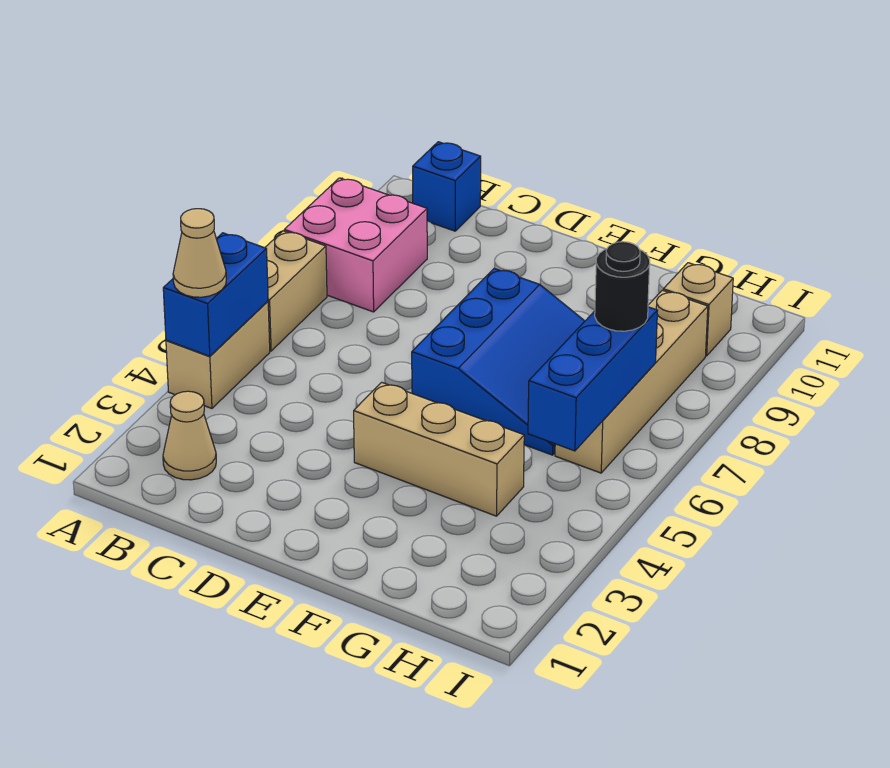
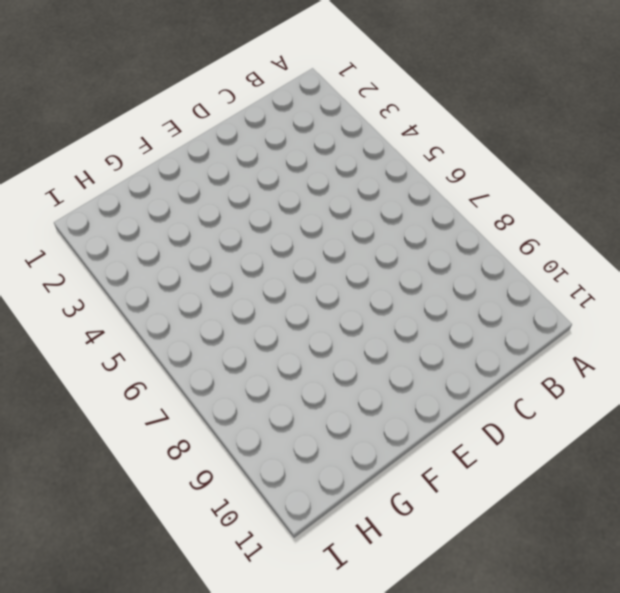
none -> tan brick A4:A5 level 1
none -> tan brick A6:A7 level 1
none -> pink brick A8:B9 level 1

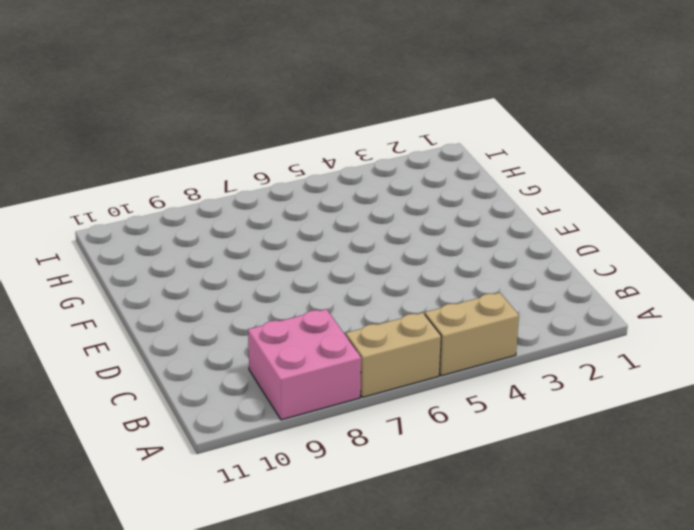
none -> tan cone B2 level 1
none -> blue brick B11 level 1
none -> tan brick E4:G4 level 1

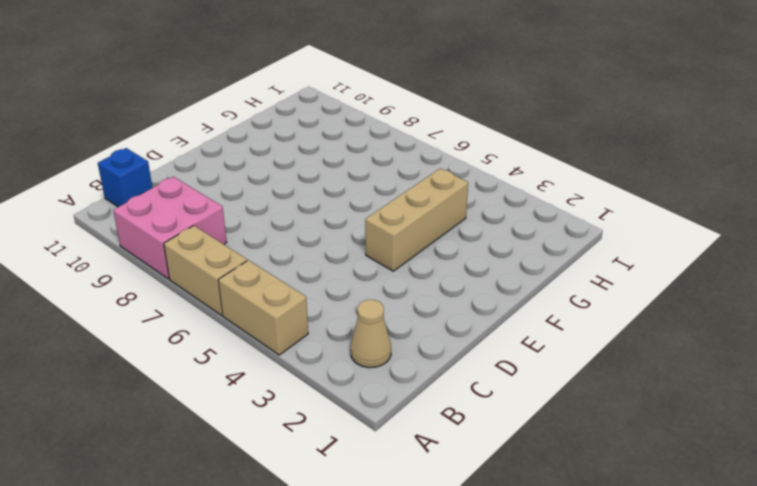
none -> blue slope E6:G8 level 1 top E
none -> tan brick H6:H9 level 1
none -> tan brick H10 level 1

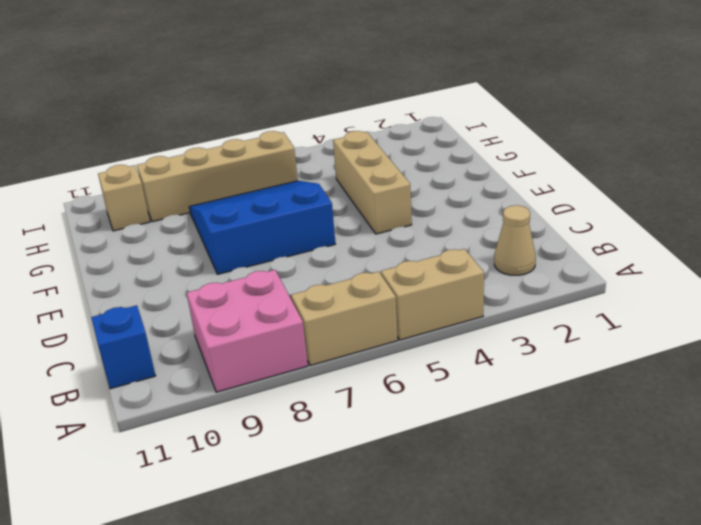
none -> blue brick A4:A5 level 2
none -> blue brick H5:H7 level 2
none -> tan cone A4 level 3

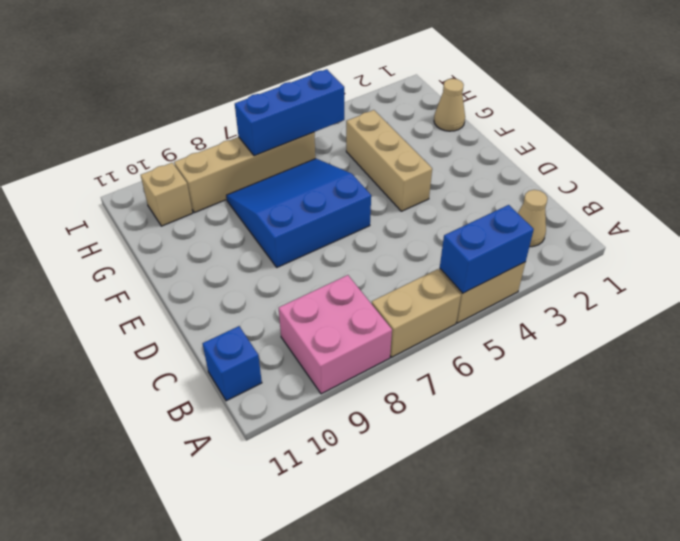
tan cone G1 level 1 -> tan cone A4 level 3
none -> black round brick H7 level 3

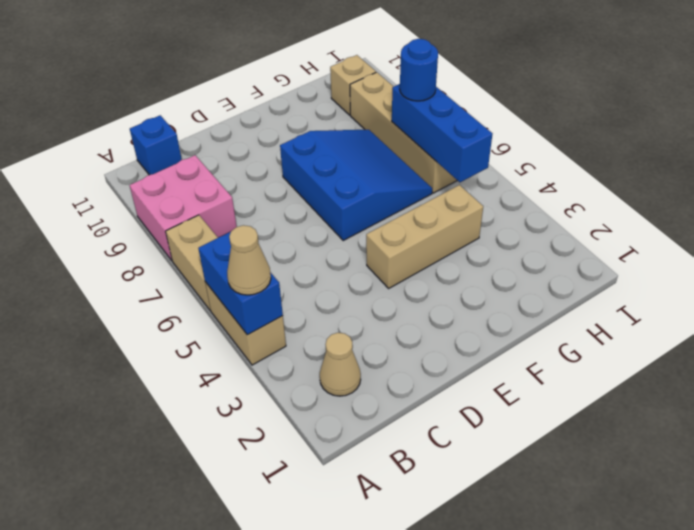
blue round brick H7 level 3 -> black round brick H7 level 3

